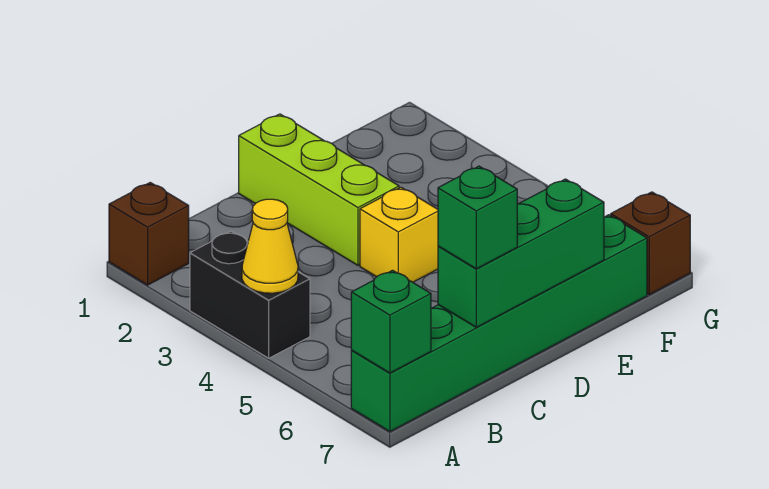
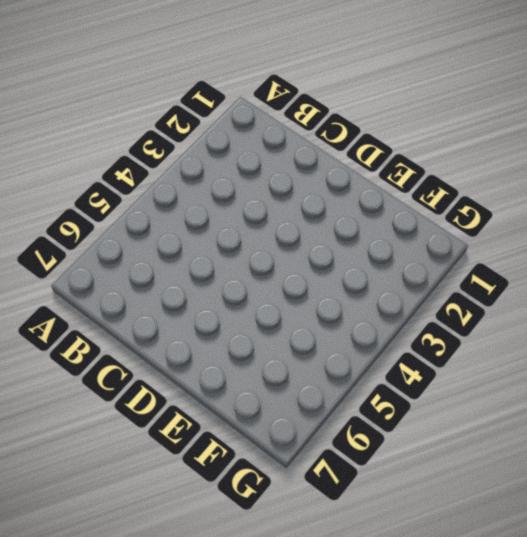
none -> brown brick A1 level 1
none -> black brick A3:A4 level 1

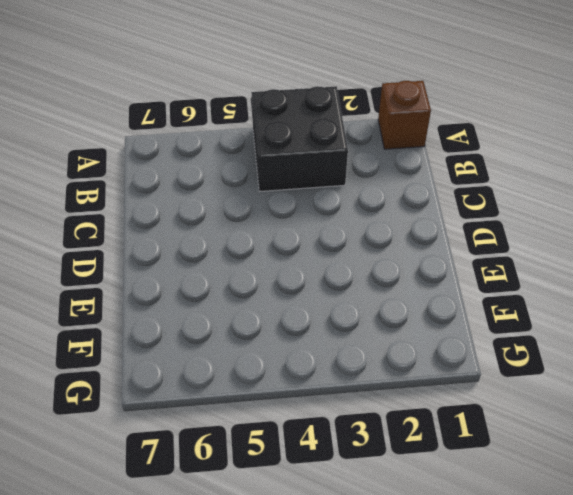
black brick A3:B4 level 1 -> black brick A3:A4 level 1
none -> green brick A7:F7 level 1
none -> lime brick D1:D3 level 1

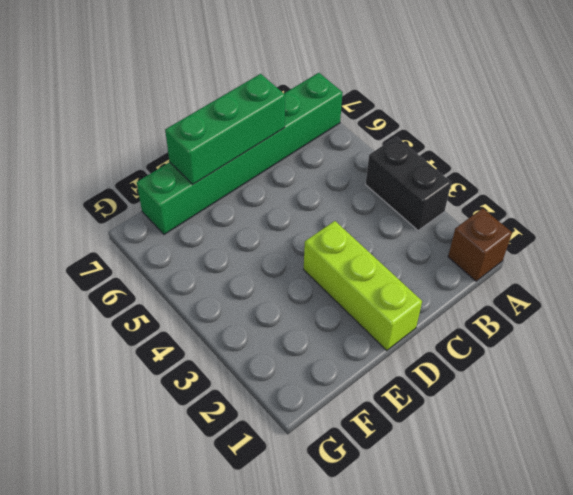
none -> yellow brick D4 level 1
none -> brown brick G7 level 1

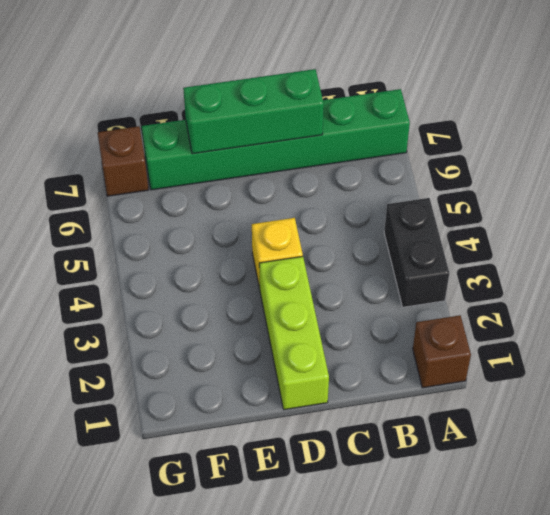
none -> yellow cone A4 level 2
none -> green brick A7 level 2

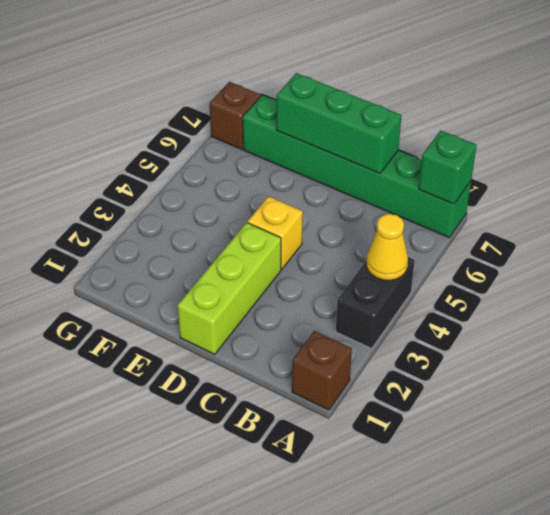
none -> green brick C7 level 3

